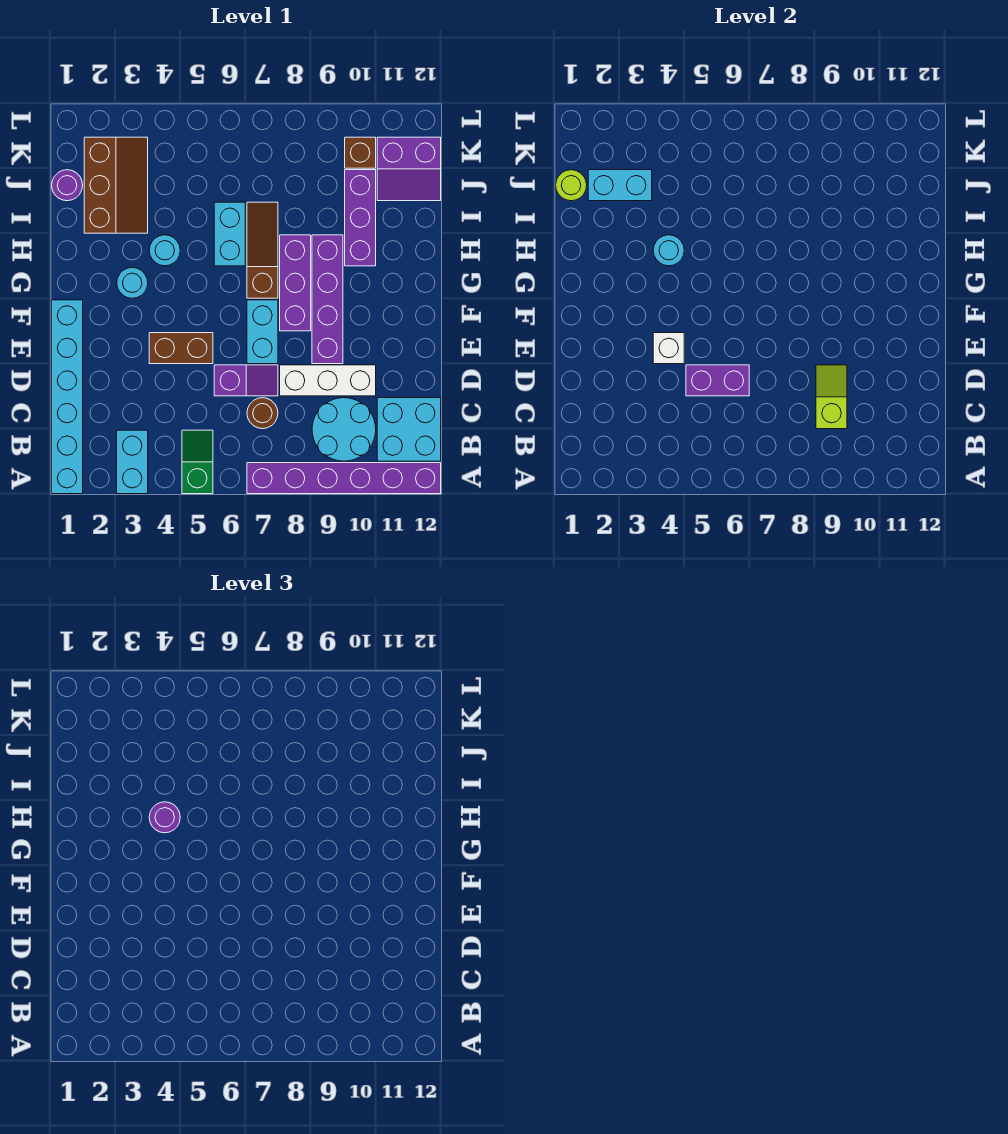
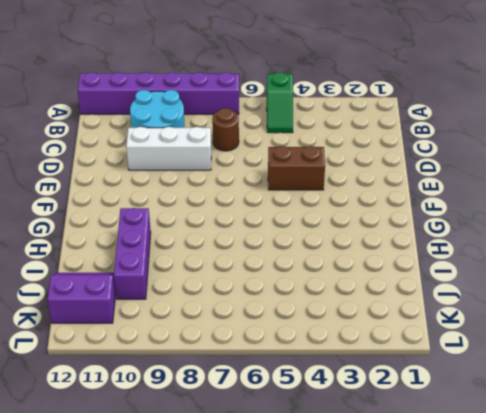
none -> cyan brick A1:F1 level 1
none -> cyan brick A3:B3 level 1
none -> cyan brick B11:C12 level 1

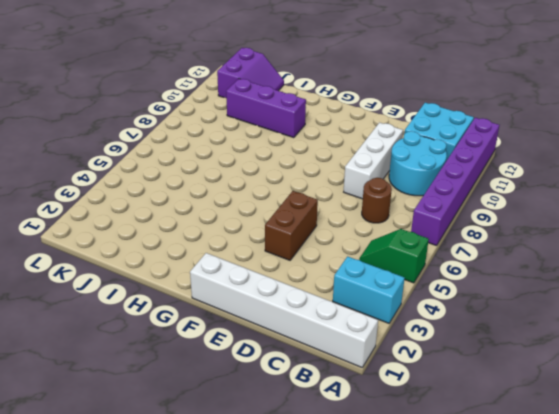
white brick A1:F1 level 1 -> cyan brick A1:F1 level 1
none -> purple slope D6:D7 level 1 top 6
none -> cyan brick E7:F7 level 1
none -> purple brick E9:H9 level 1

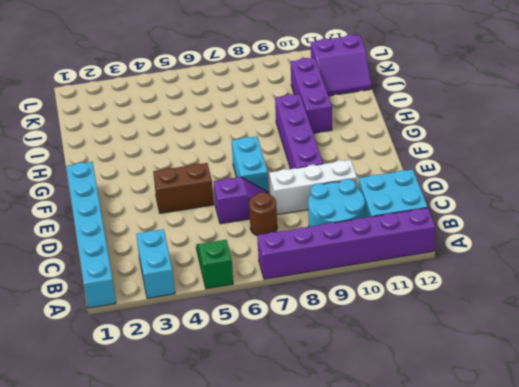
none -> purple brick F8:H8 level 1
none -> cyan round brick G3 level 1
none -> brown slope G7:I7 level 1 top G

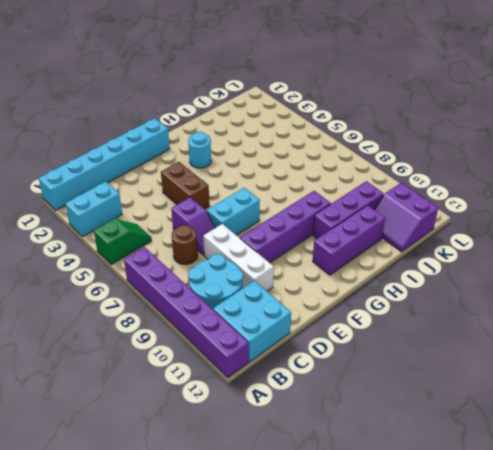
purple brick G11:I11 level 1 -> purple brick F8:H8 level 1
none -> brown slope G7:I7 level 1 top G
none -> cyan round brick H4 level 1
none -> cyan brick H6:I6 level 1

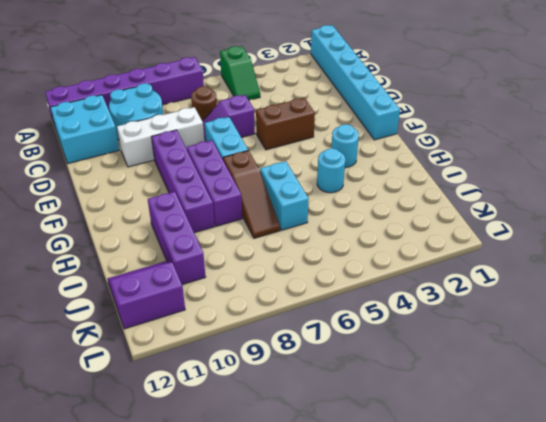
none -> cyan brick A3:B3 level 1
none -> brown slope I2:K3 level 1 top 2
none -> purple round brick J1 level 1

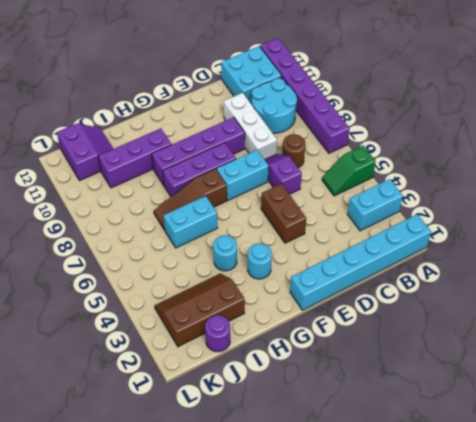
none -> brown brick K10 level 1
none -> lime slope C9:D9 level 2 top C
none -> purple brick D5:D6 level 2

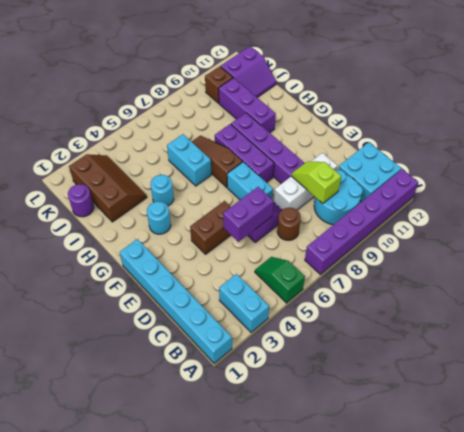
none -> white brick E4 level 2
none -> cyan round brick H4 level 2
none -> lime round brick J1 level 2

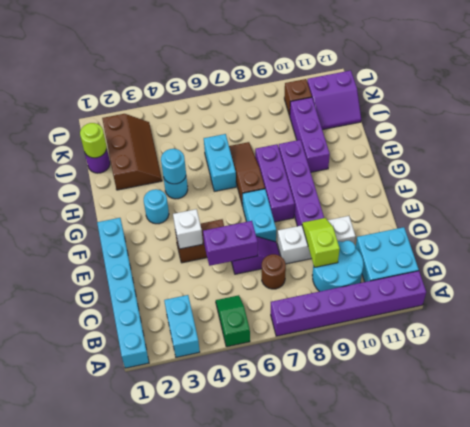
none -> cyan brick J2:J3 level 2
none -> purple round brick H4 level 3

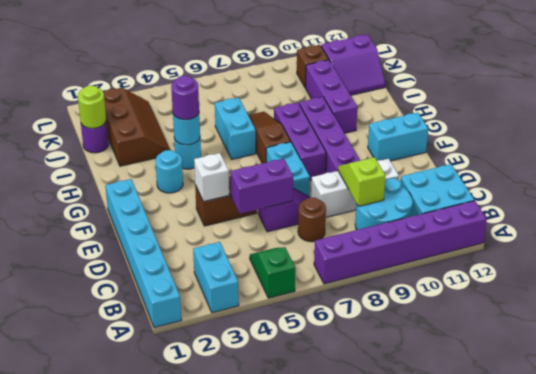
cyan brick F11:F12 level 1 -> cyan brick J2:J3 level 2

